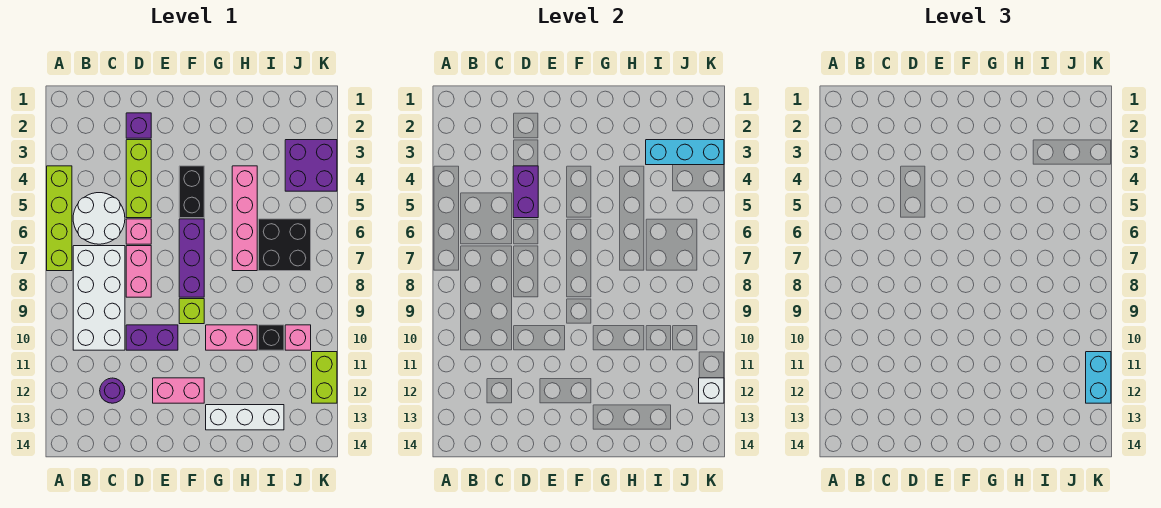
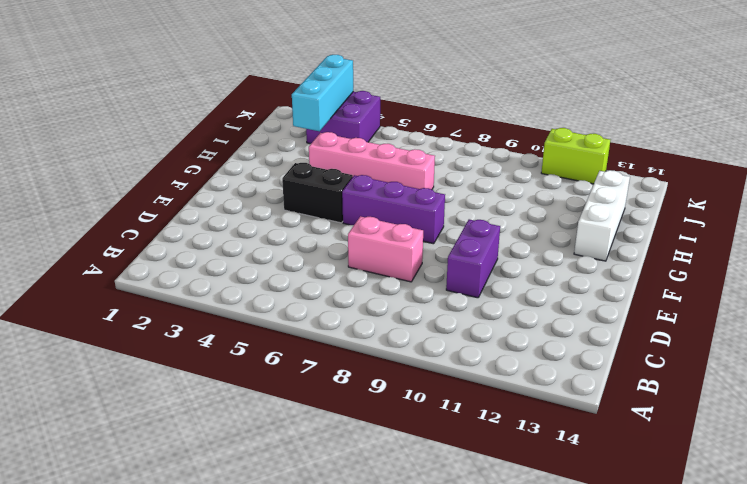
none -> lime brick A4:A7 level 1
none -> white round brick B5:C6 level 1
none -> white brick B7:C10 level 1

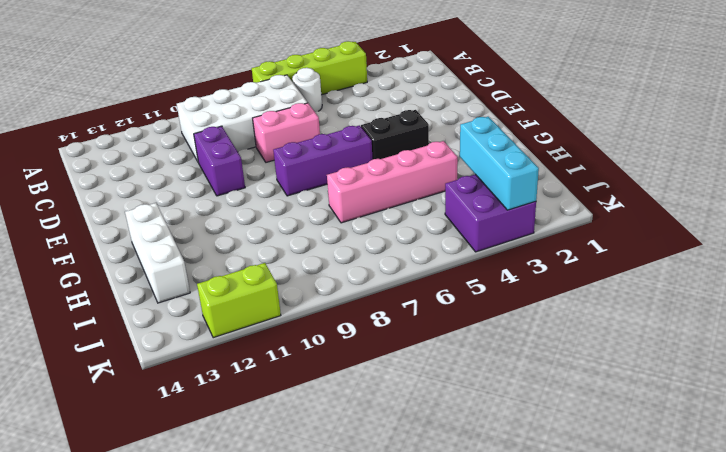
white round brick B6 level 1 -> white round brick B5:C6 level 1
none -> purple round brick C12 level 1
none -> purple brick D2 level 1
none -> lime brick D3:D5 level 1

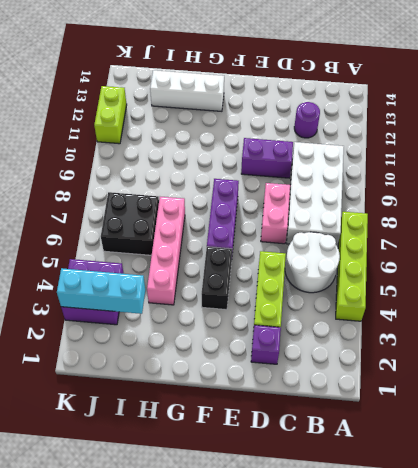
none -> pink brick D6 level 1
none -> pink brick E12:F12 level 1
none -> lime brick F9 level 1

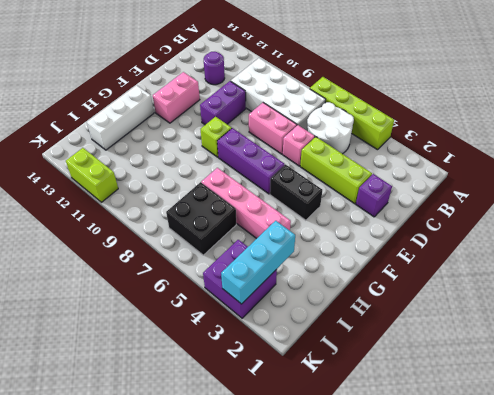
none -> pink brick G10:H10 level 1
none -> black brick I10 level 1
none -> pink brick J10 level 1

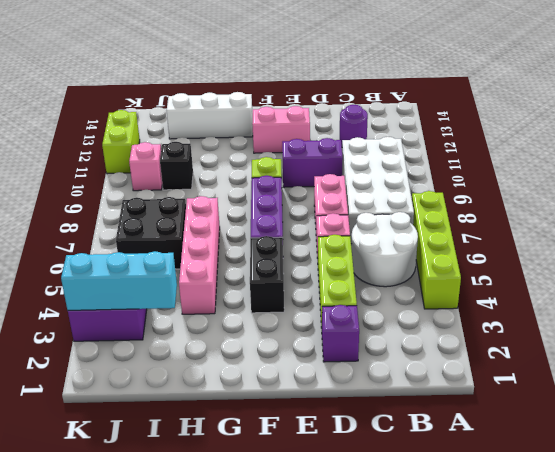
none -> pink brick G10:H10 level 1
none -> purple brick D4:D5 level 2
none -> white brick K12 level 2

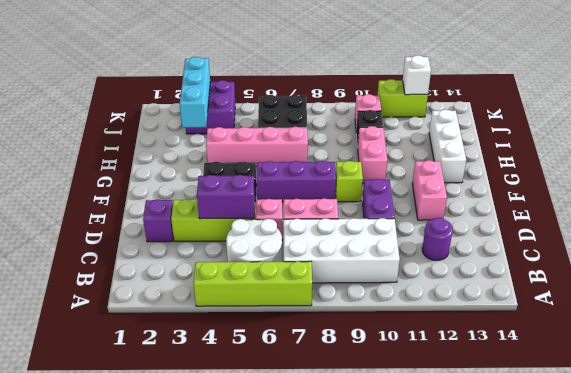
none -> cyan brick K11:K12 level 3

